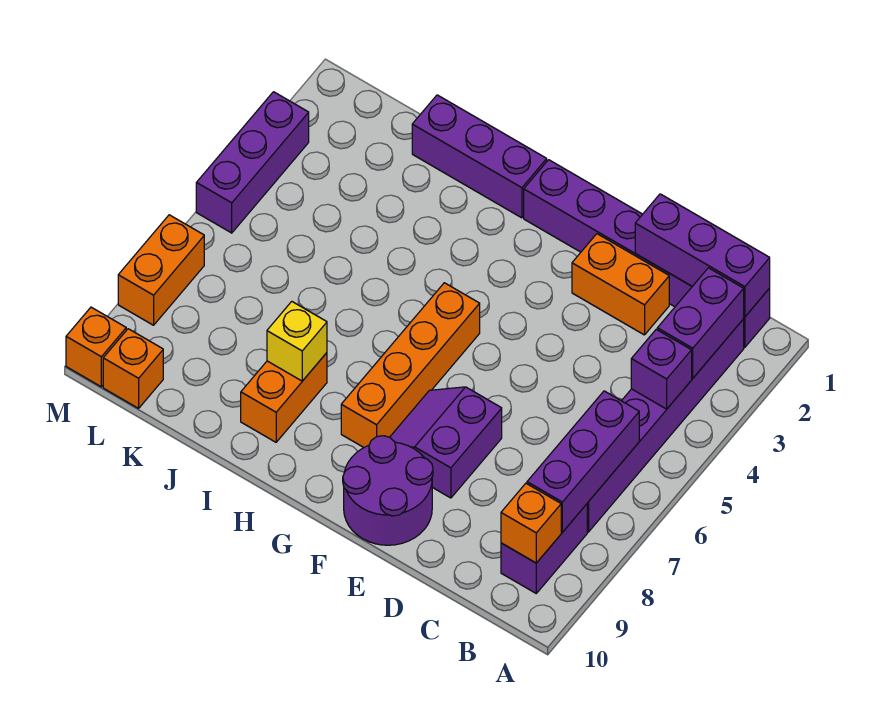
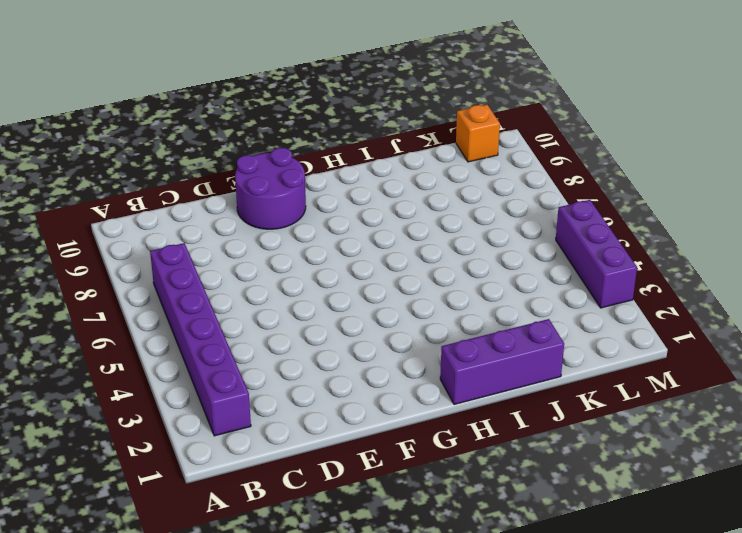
none -> purple brick B1:G1 level 1
none -> purple brick B8:B9 level 1
none -> orange brick D2:E2 level 1

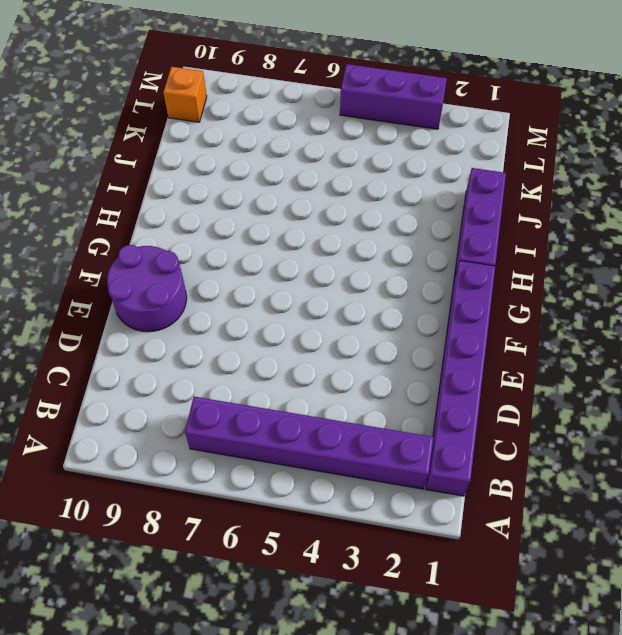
none -> purple brick B8:B9 level 1
none -> orange brick D2:E2 level 1
none -> purple slope E7:F8 level 1 top E

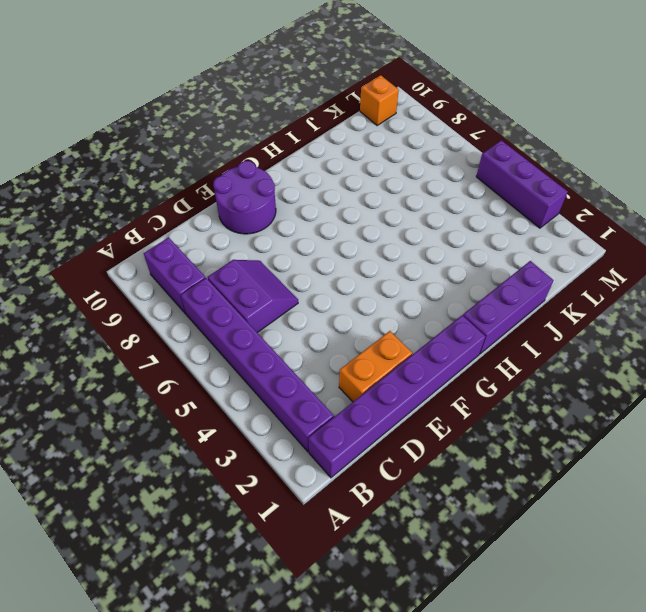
purple slope C6:D7 level 1 top C -> purple slope E7:F8 level 1 top E
none -> orange brick G5:G8 level 1
none -> orange brick I8:I9 level 1
none -> orange brick M7:M8 level 1

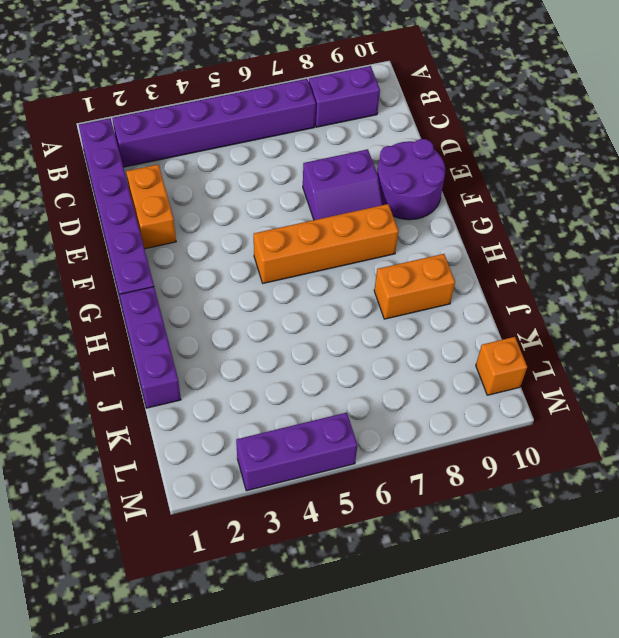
none -> orange brick M7:M8 level 1
none -> orange brick M10 level 1
none -> purple brick B1:D1 level 2

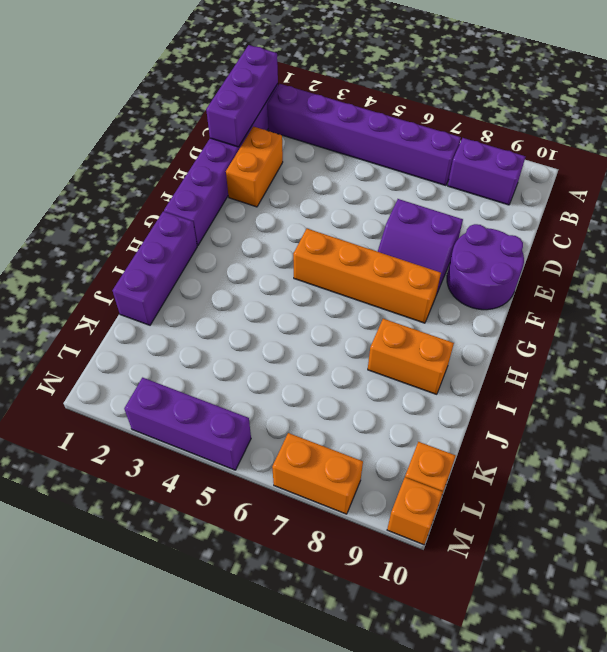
none -> purple brick B2:B3 level 2
none -> purple brick B4 level 2
none -> purple brick B6:B8 level 2

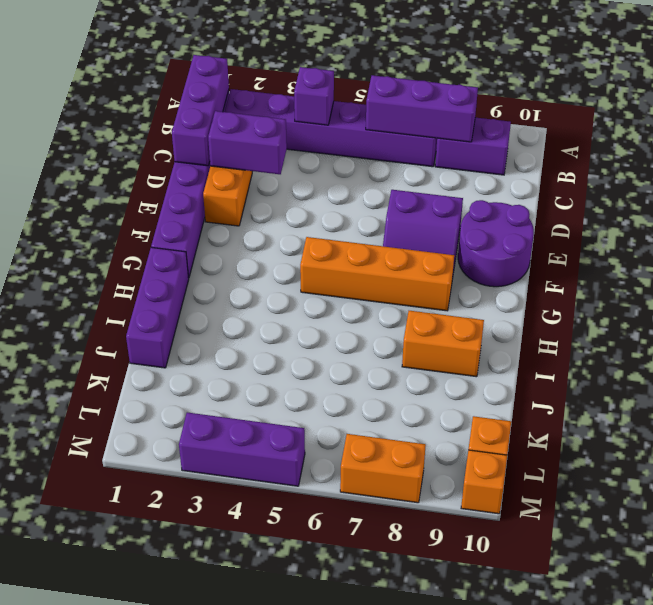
purple brick D2:D3 level 2 -> purple brick B2:B3 level 2
none -> orange brick B9 level 2
none -> yellow brick I8 level 2

